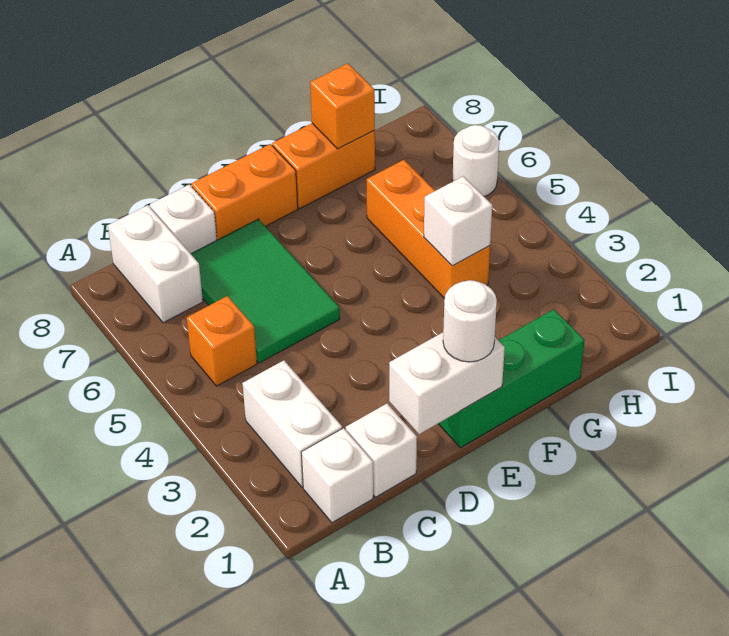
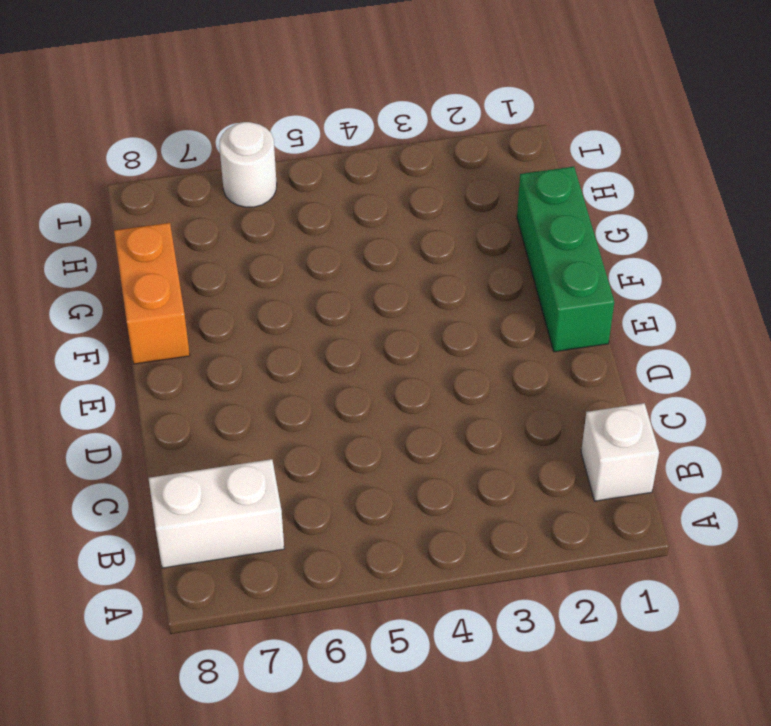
none -> white brick B2:B3 level 1
none -> orange brick B5 level 1
none -> white brick C1 level 1

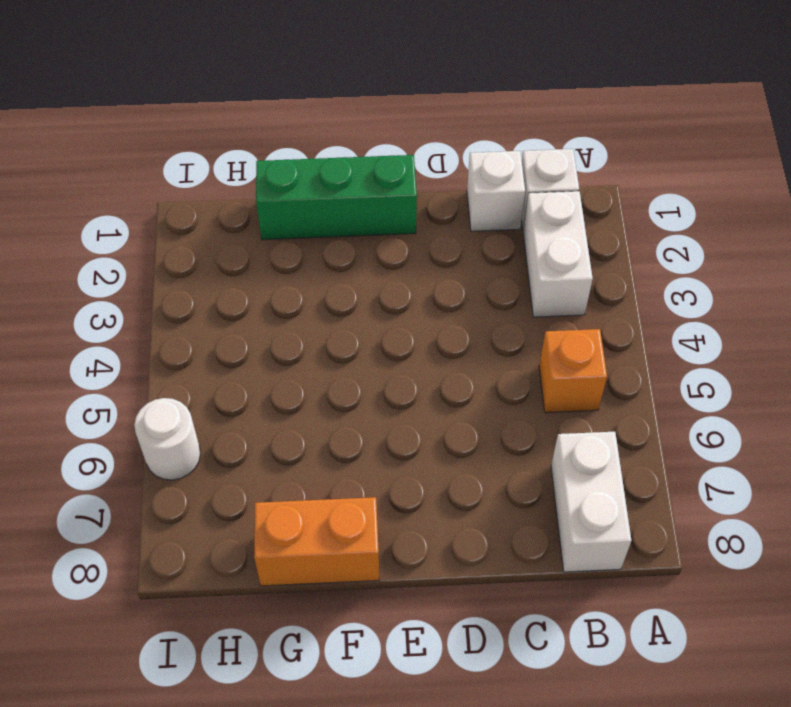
none -> green tile C5:D7 level 1
none -> white brick C8 level 1
none -> orange brick D8:E8 level 1

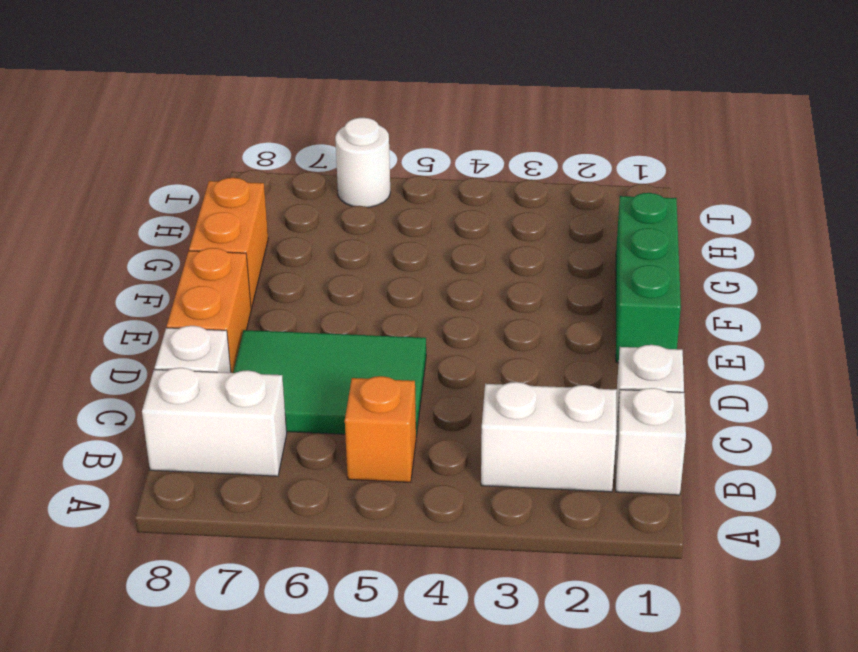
none -> orange brick G4:G6 level 1
none -> white brick D1:E1 level 2
none -> white brick G4 level 2

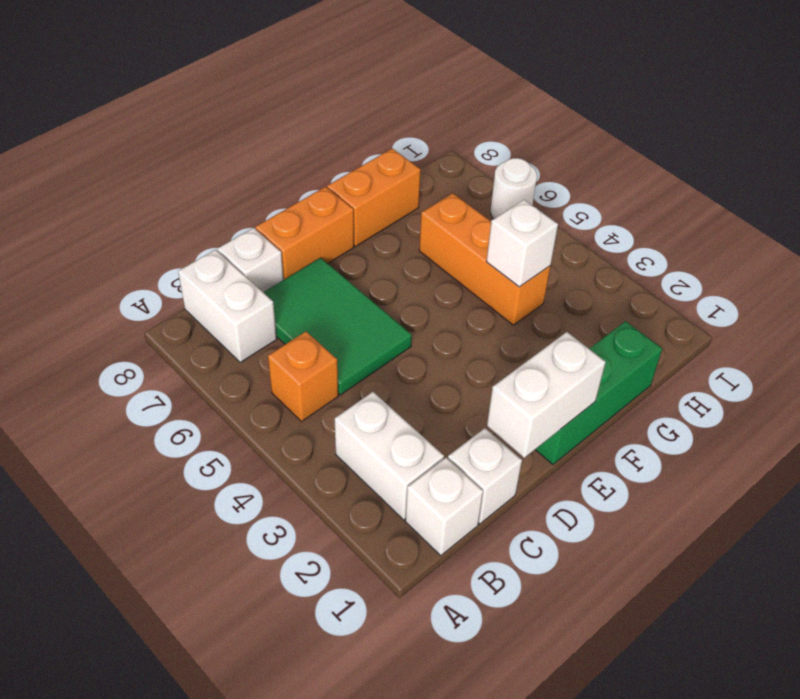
none -> orange brick G8 level 2
none -> white round brick E1 level 3

